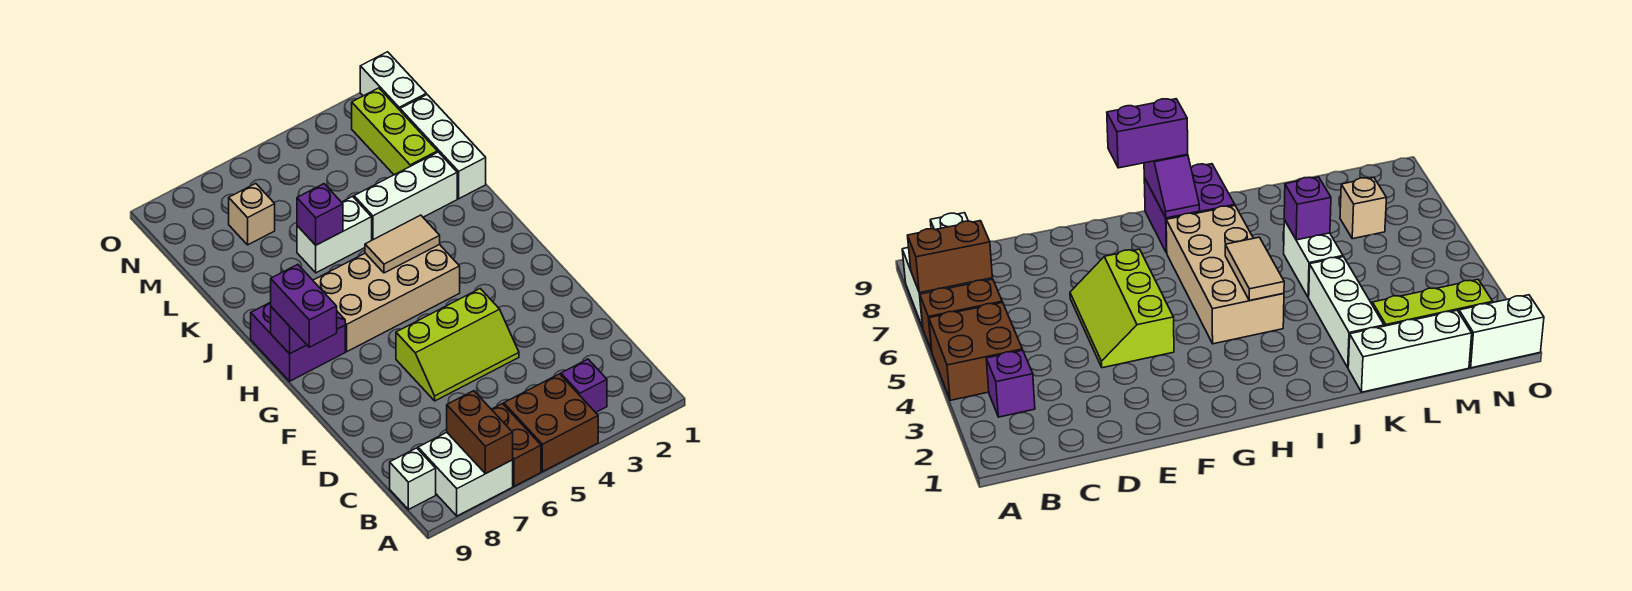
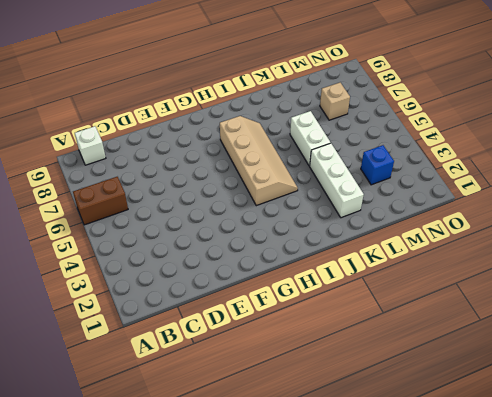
tan slope H4:I7 level 1 top H -> tan brick H4:I7 level 1
blue brick M3 level 1 -> none
none -> brown brick A4:B5 level 1
none -> white brick A7:B8 level 1
none -> purple brick B3 level 1

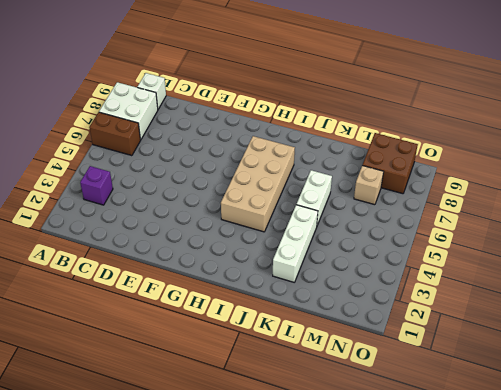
brown brick M8:N9 level 1 -> brown brick A4:B5 level 1
none -> lime slope E4:F6 level 1 top F
none -> purple brick H8:I9 level 1
none -> white brick K1:M1 level 1

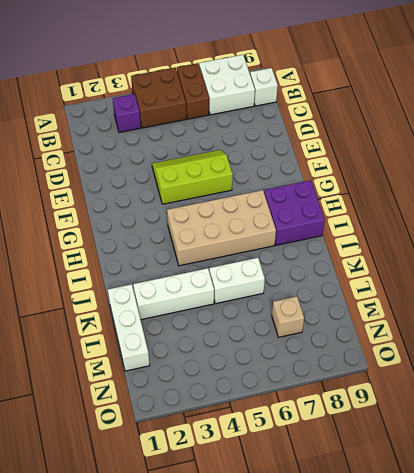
none -> lime brick L2:N2 level 1
none -> white brick N1:O1 level 1
none -> brown brick A7:B7 level 2

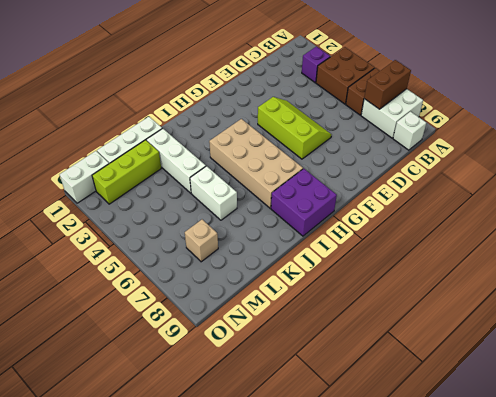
none -> purple slope H8:H9 level 2 top 9
none -> tan tile I4:I5 level 2
none -> purple brick K6 level 2

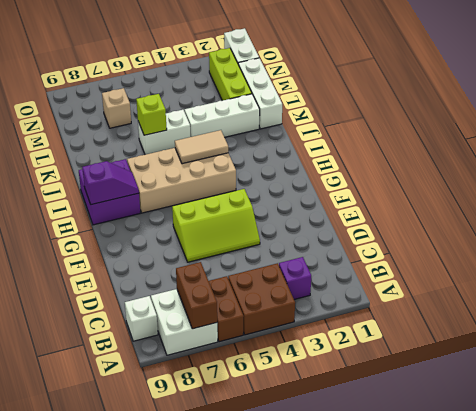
lime brick K6 level 2 -> purple brick K6 level 2
none -> purple brick G9:H9 level 3

